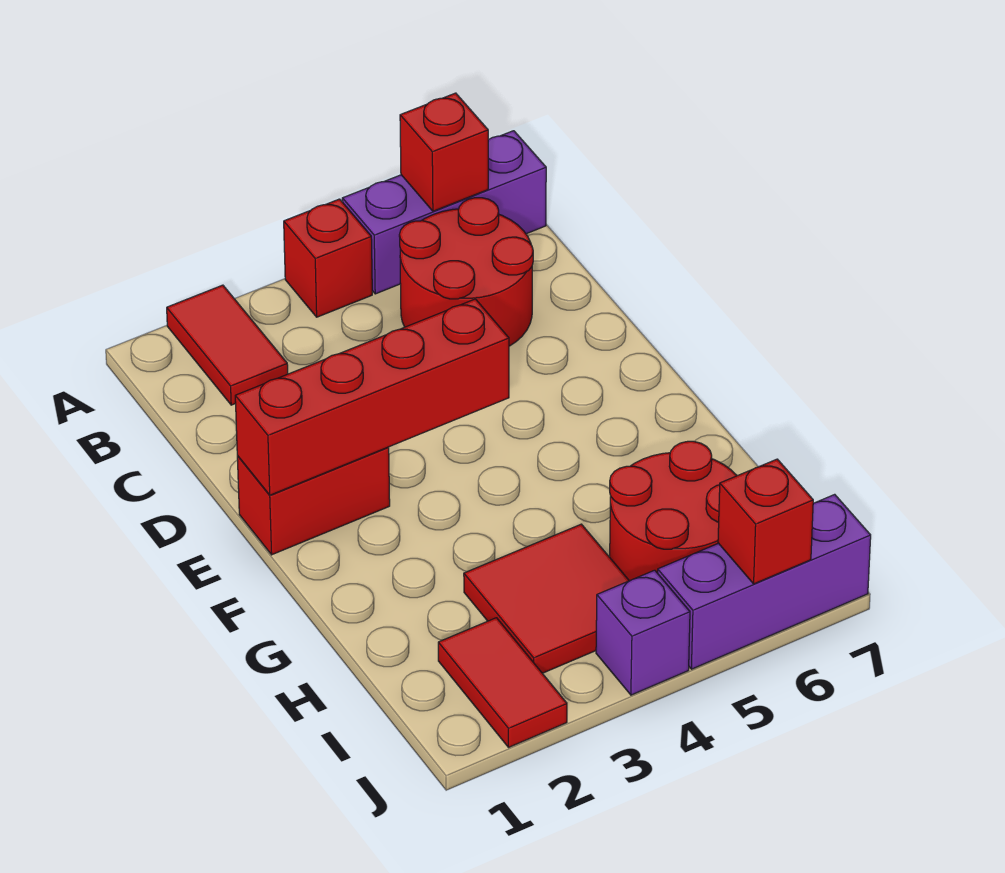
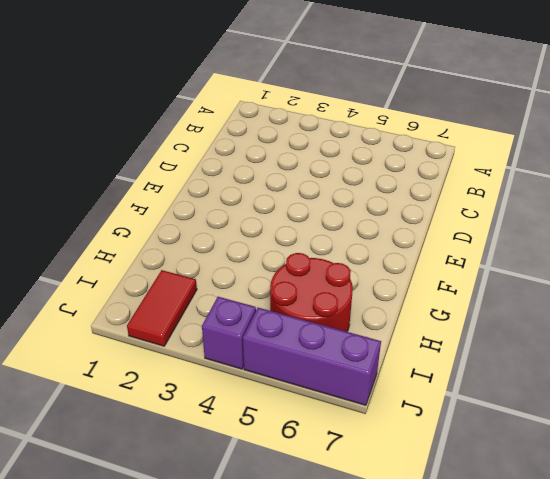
none -> red tile A2:B2 level 1
none -> red brick A4 level 1
none -> purple brick A5:A7 level 1

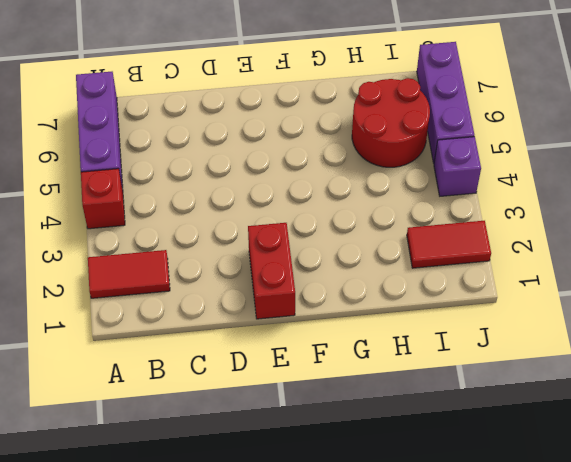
none -> red round brick B5:C6 level 1
none -> red tile H3:I4 level 1
none -> red brick A6 level 2

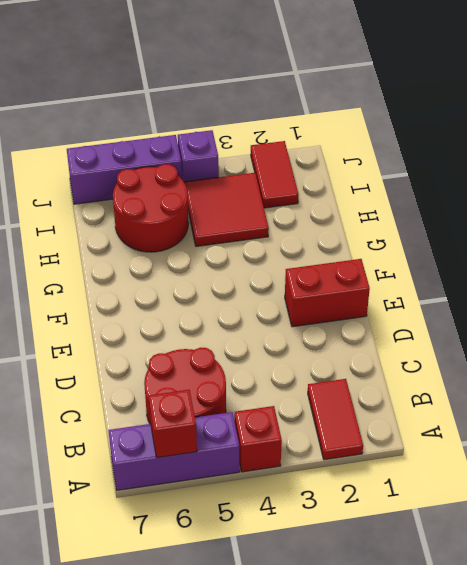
none -> red brick E1:E4 level 2
none -> red brick J6 level 2

